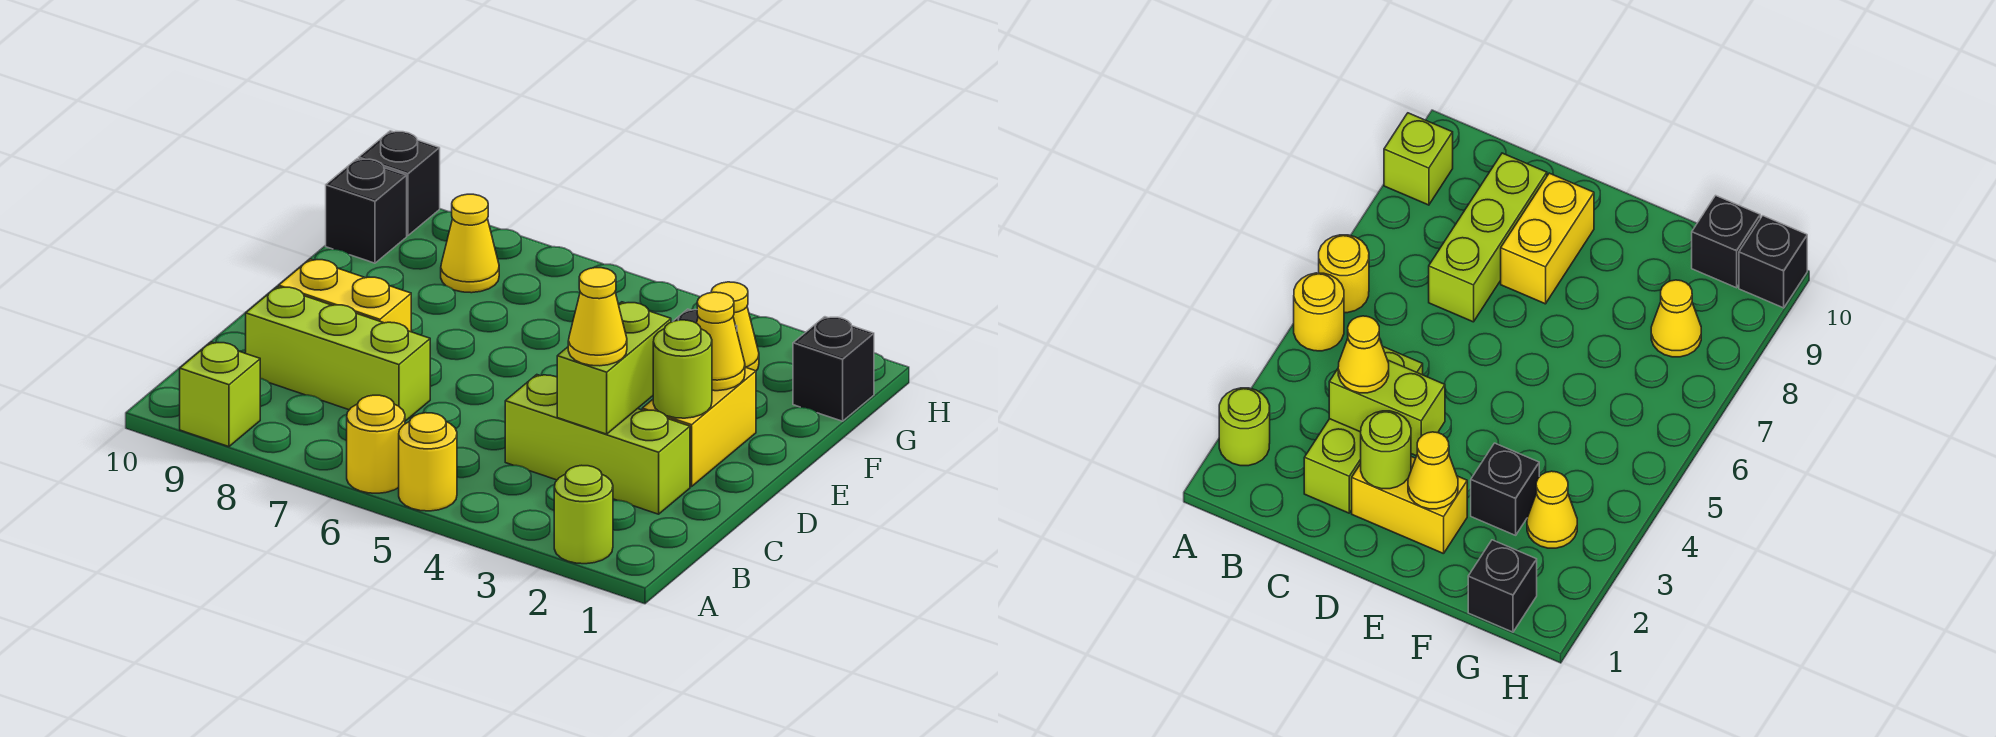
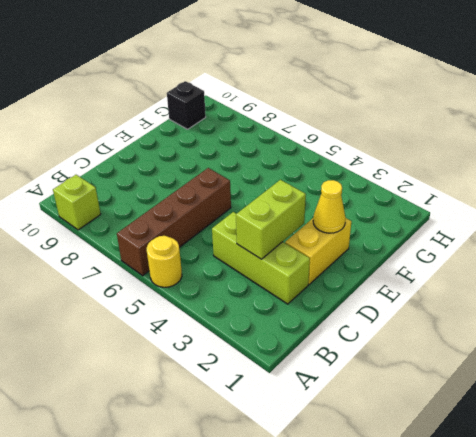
brown brick A6:D6 level 1 -> yellow round brick A6 level 1
none -> lime round brick A2 level 1
none -> lime brick C7:C9 level 1
none -> yellow brick D8:D9 level 1

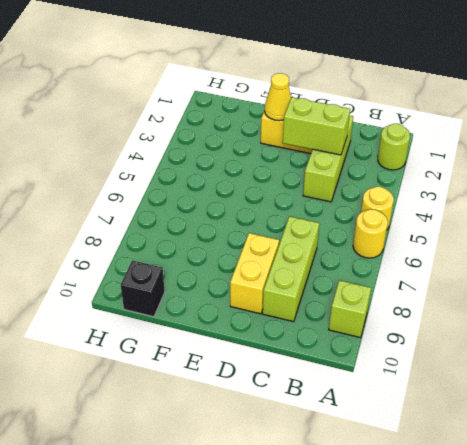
none -> black brick F3 level 1
none -> black brick G1 level 1
none -> yellow cone G3 level 1

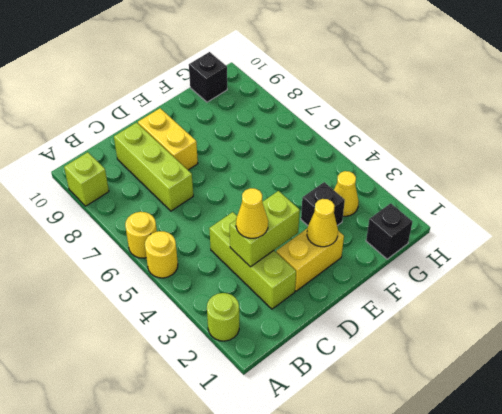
none -> yellow cone G8 level 1
none -> black brick H10 level 1
none -> lime round brick D2 level 2

